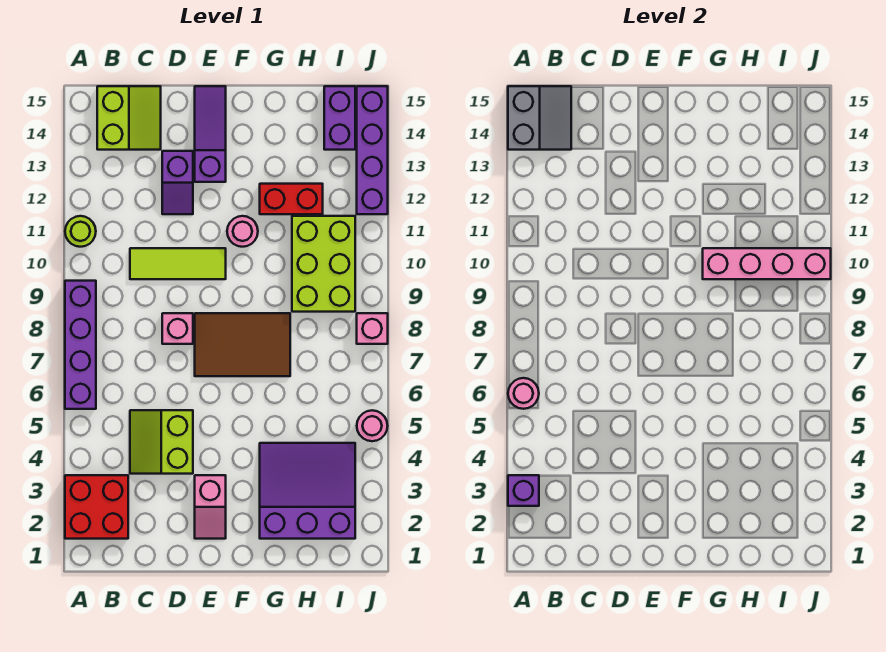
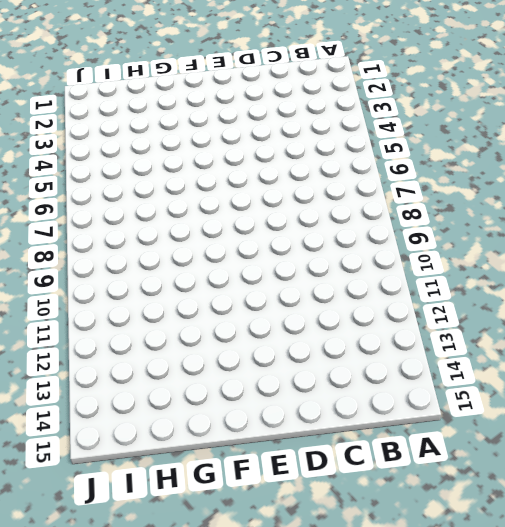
none -> red brick A2:B3 level 1
none -> purple brick A6:A9 level 1
none -> lime round brick A11 level 1

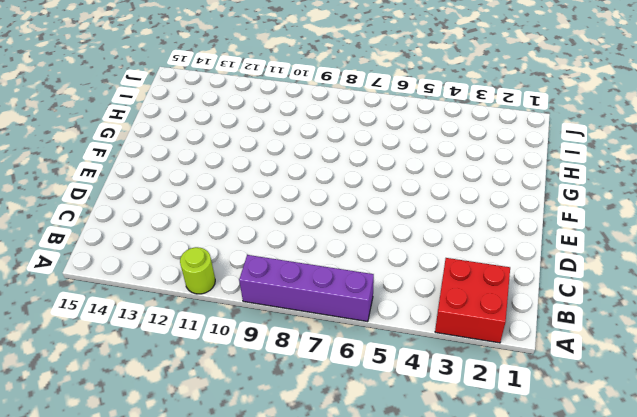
none -> lime slope B14:C15 level 1 top B
none -> lime slope C4:D5 level 1 top D
none -> lime tile C10:E10 level 1

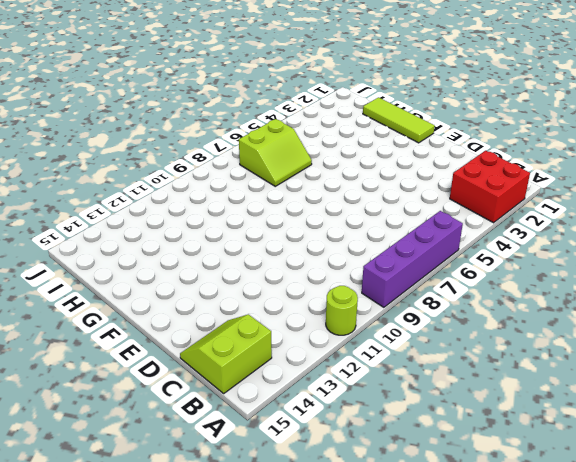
lime tile F1:H1 level 1 -> lime tile C10:E10 level 1
lime slope H6:I7 level 1 top I -> lime slope C4:D5 level 1 top D
none -> pink brick D8 level 1
none -> purple slope D12:D13 level 1 top 13
none -> pink slope E2:E3 level 1 top 3

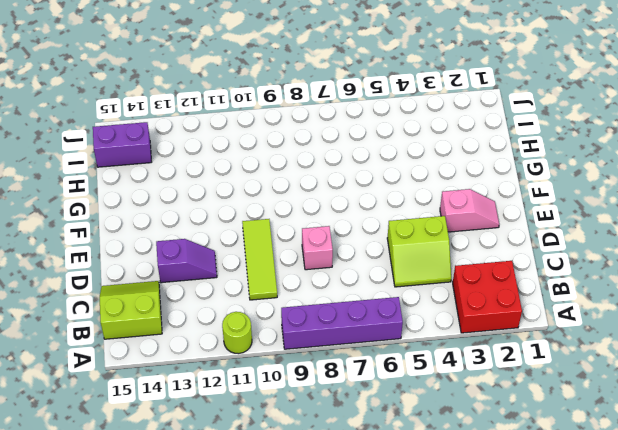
none -> brown tile E7:G8 level 1
none -> purple slope E13:E15 level 1 top 13
none -> pink round brick F11 level 1

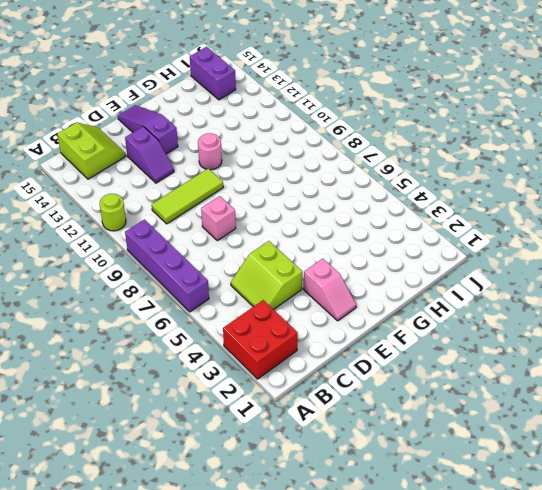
none -> brown tile E7:G8 level 1
none -> purple slope G2:I4 level 1 top 2
none -> red brick G12:H12 level 1

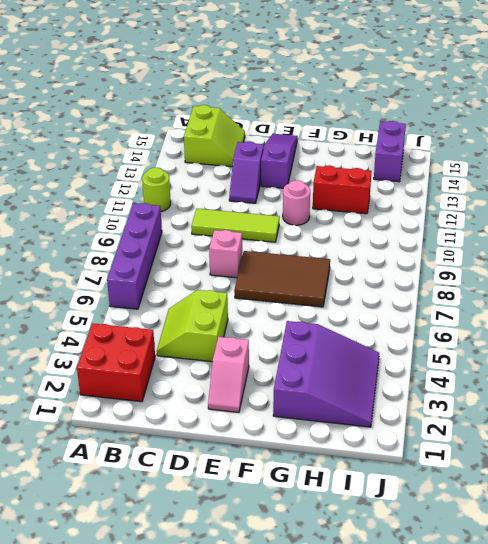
purple slope G2:I4 level 1 top G -> purple slope G2:I4 level 1 top 2
none -> lime brick H9:I11 level 1
none -> pink round brick J5 level 1
none -> pink brick J8 level 1

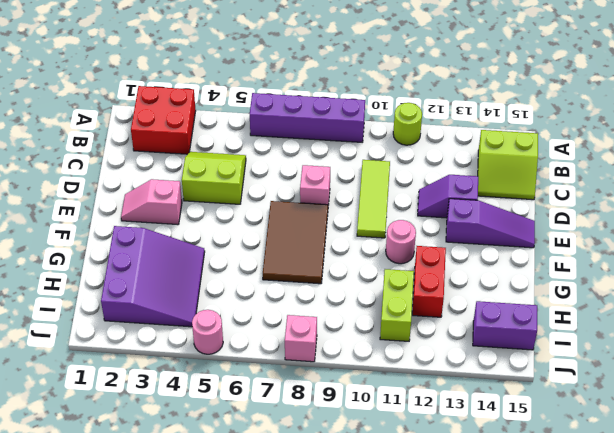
lime brick H11:I11 level 1 -> lime brick H9:I11 level 1
none -> purple brick J12:J15 level 1
none -> purple brick A3 level 2
none -> pink round brick A6 level 2

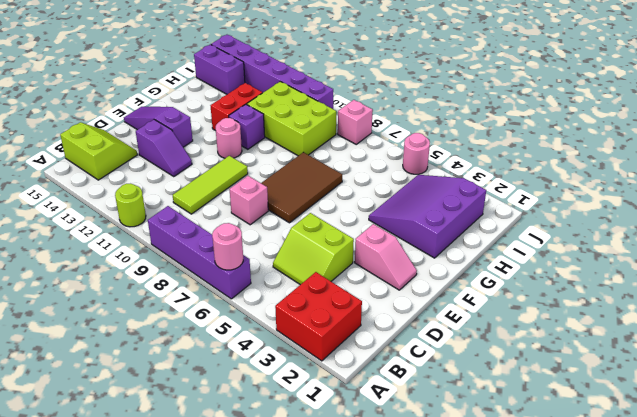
purple brick G11 level 1 -> purple brick A3 level 2
purple brick J10:J15 level 1 -> purple brick J12:J15 level 1
none -> grey slope A14:B15 level 2 top A
none -> pink brick G10:J10 level 2

